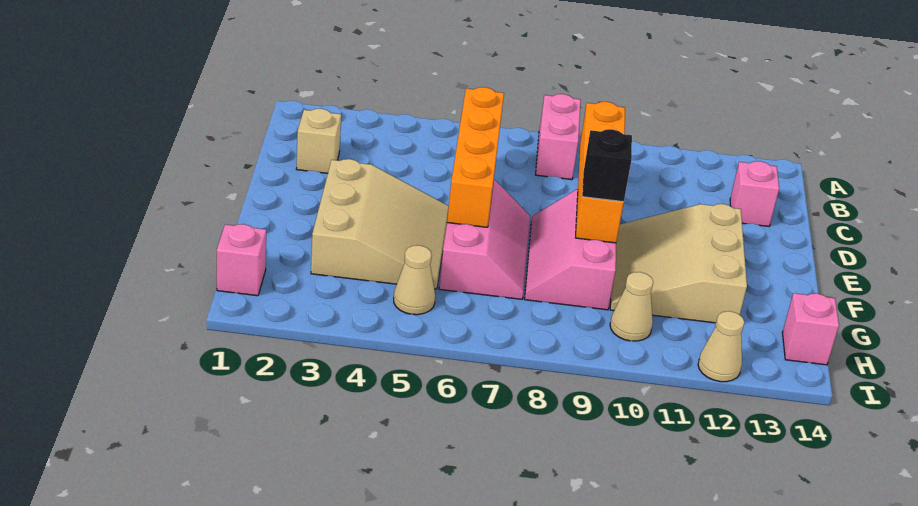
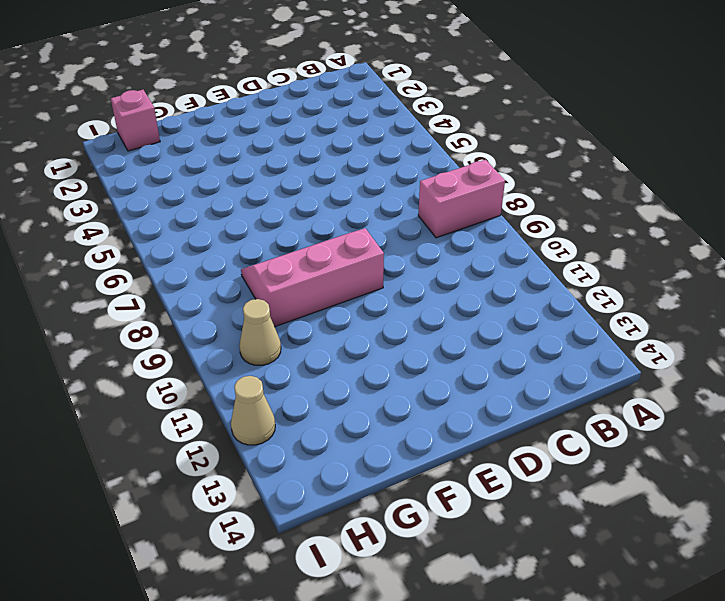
none -> tan brick C2 level 1
none -> pink brick C13 level 1
none -> tan slope E3:G5 level 1 top 3

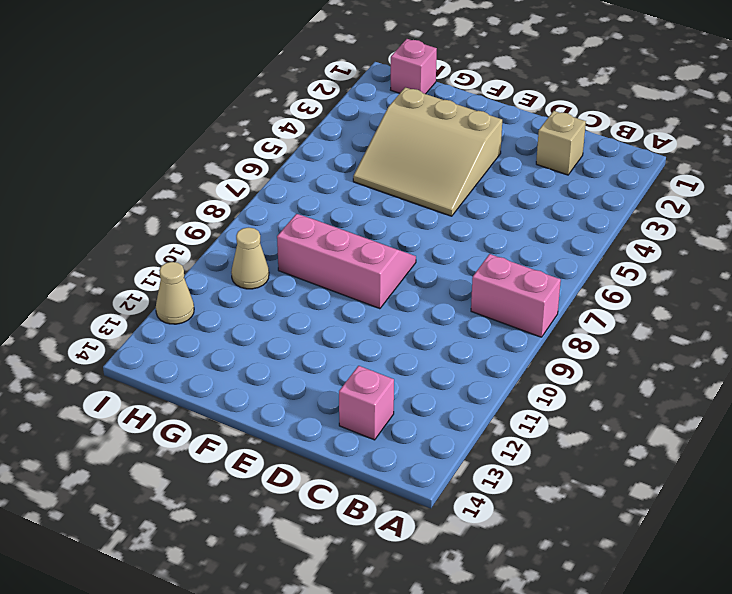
none -> pink slope E6:G7 level 1 top 6
none -> tan slope E10:G12 level 1 top 12
none -> tan cone H5 level 1

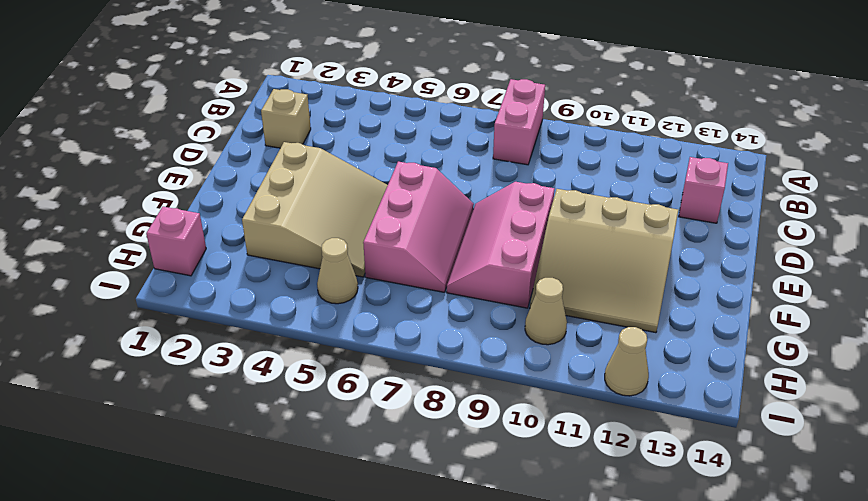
tan slope E10:G12 level 1 top E -> tan slope E10:G12 level 1 top 12
none -> pink brick H14 level 1
none -> orange brick C6:F6 level 2
none -> orange brick C9:F9 level 2

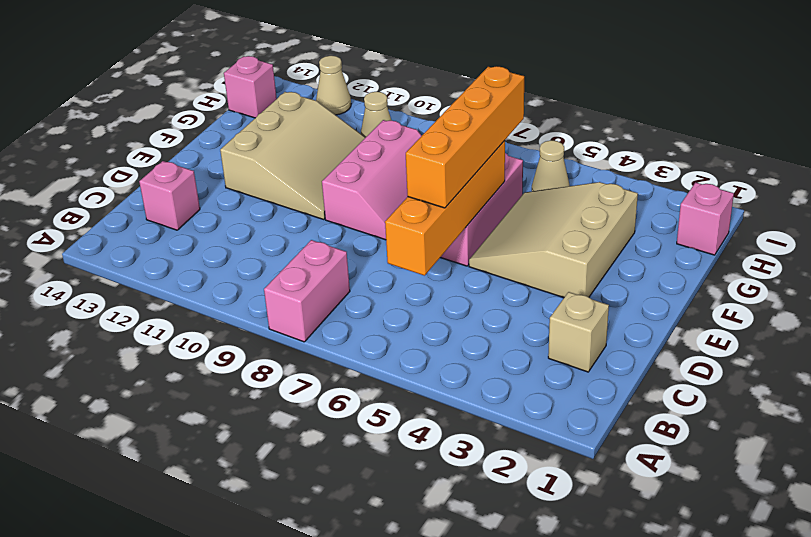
orange brick D6:G6 level 3 -> orange brick C9:F9 level 2
none -> black brick F9 level 3

